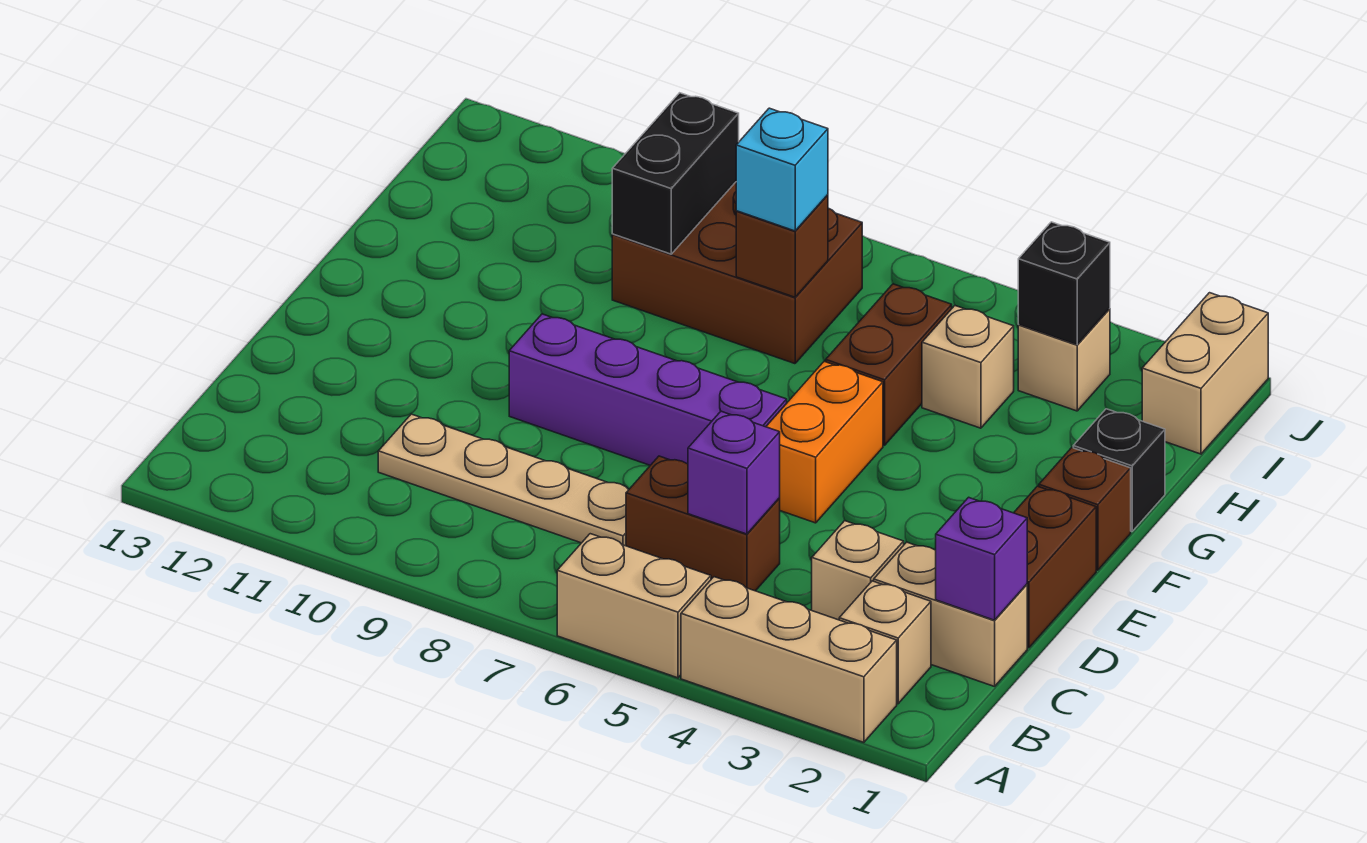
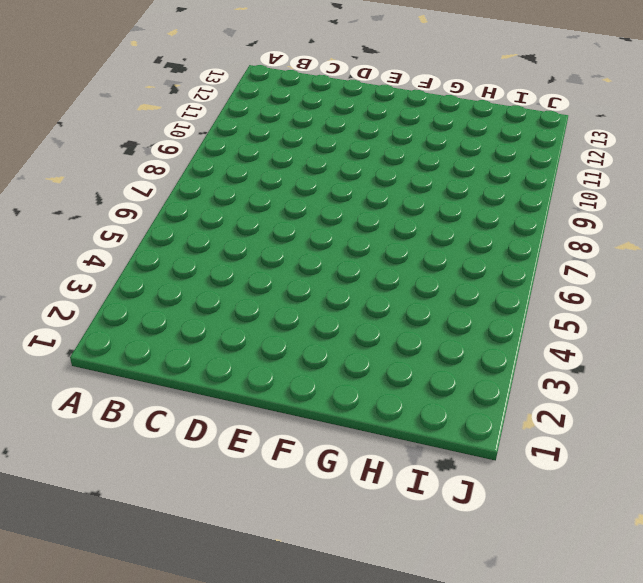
none -> tan brick A2:A4 level 1
none -> tan brick A5:A6 level 1
none -> tan brick B2 level 1

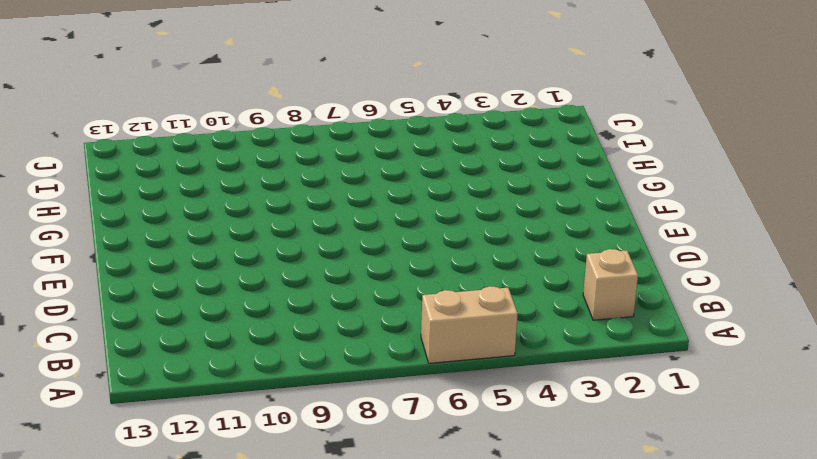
none -> tan brick A2:A4 level 1
none -> tan brick C1:C2 level 1
none -> tan brick C3 level 1

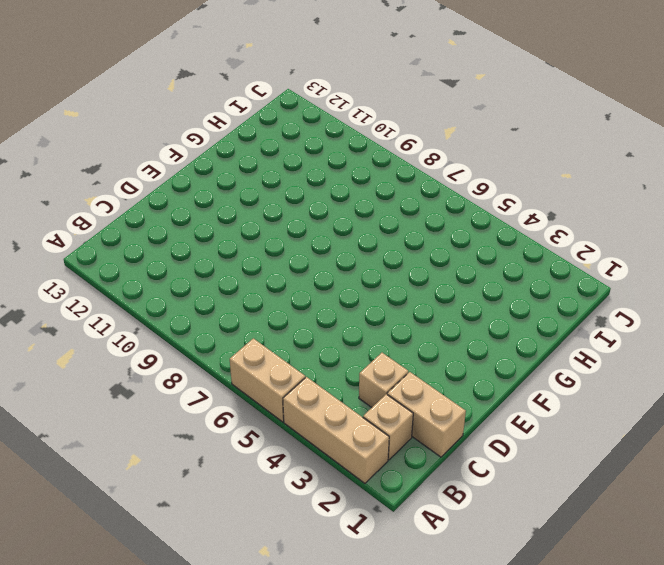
none -> brown brick C5:C6 level 1
none -> tan plate C7:C10 level 1
none -> brown brick D1:E1 level 1

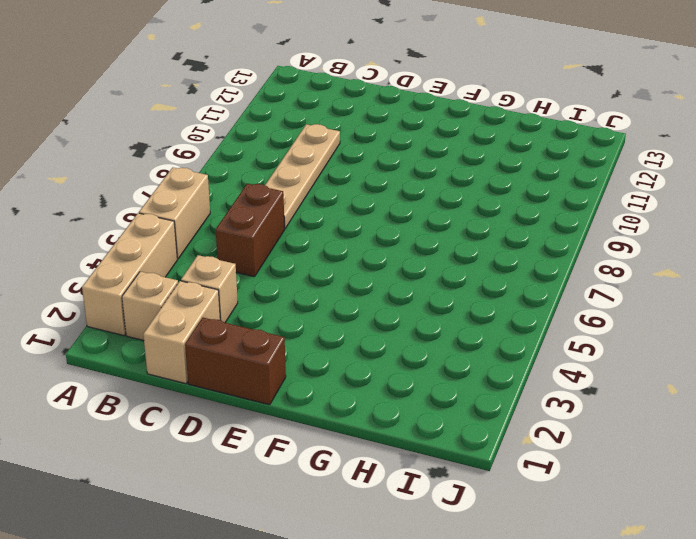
none -> orange brick E5:F5 level 1
none -> purple brick E6:E9 level 1
none -> brown brick F1 level 1

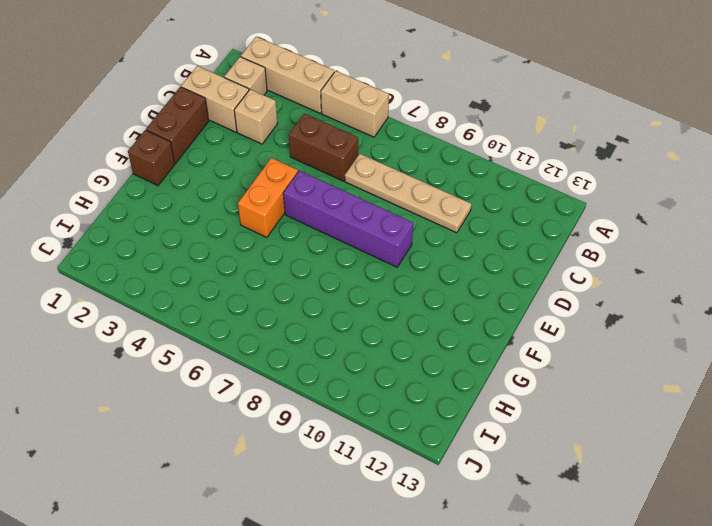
none -> black brick G1 level 1
none -> brown brick G5:H5 level 1
none -> tan brick H4 level 1

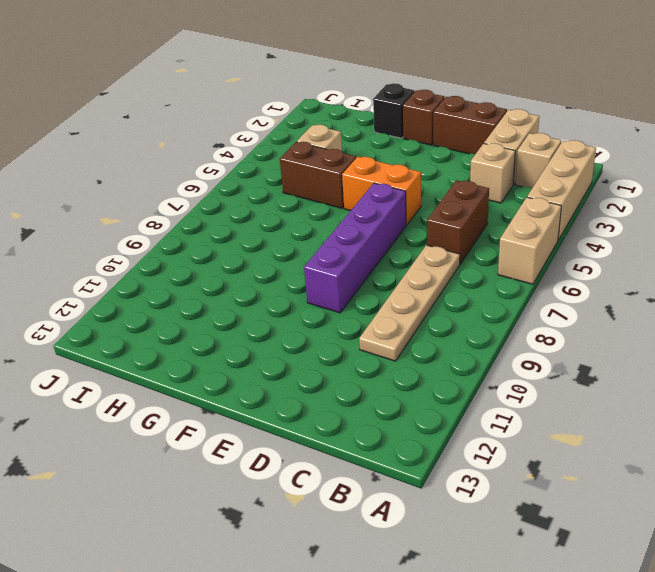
none -> brown brick H7:I9 level 1
none -> tan brick I1:J1 level 1
none -> tan brick I3 level 1

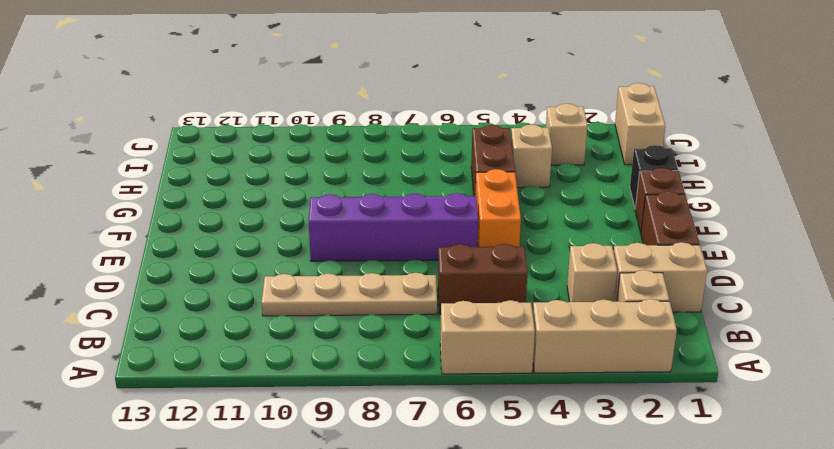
none -> brown brick H7:I9 level 1
none -> purple brick C1 level 2
none -> purple brick C5 level 2

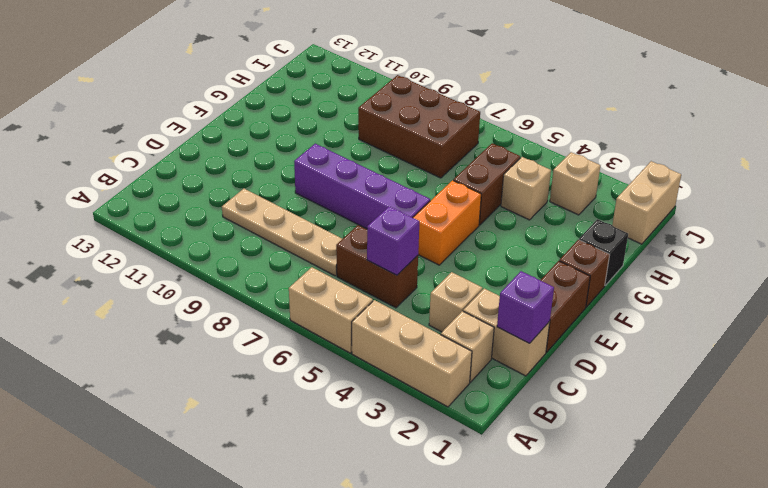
none -> brown brick H7 level 2
none -> black brick H9:I9 level 2
none -> black brick I3 level 2

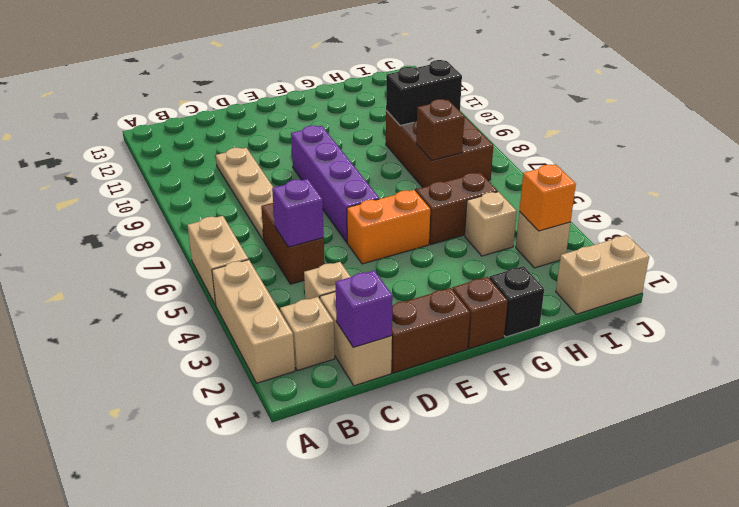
orange brick I3 level 2 -> black brick I3 level 2
none -> cyan brick H7 level 3

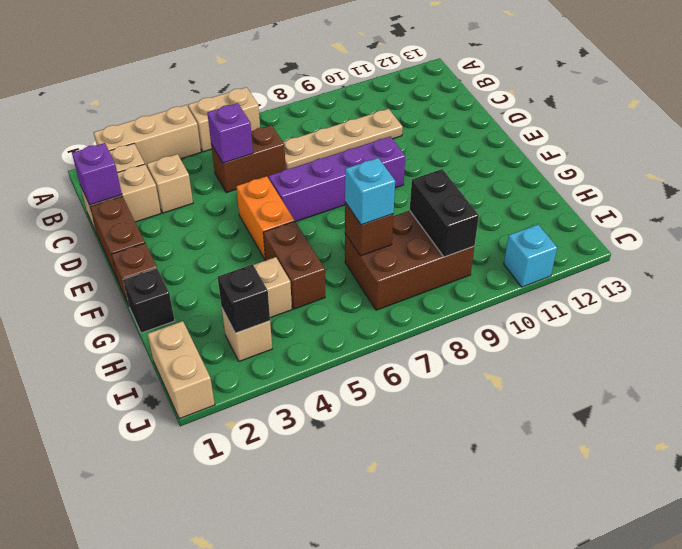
cyan brick J11 level 1 -> none

